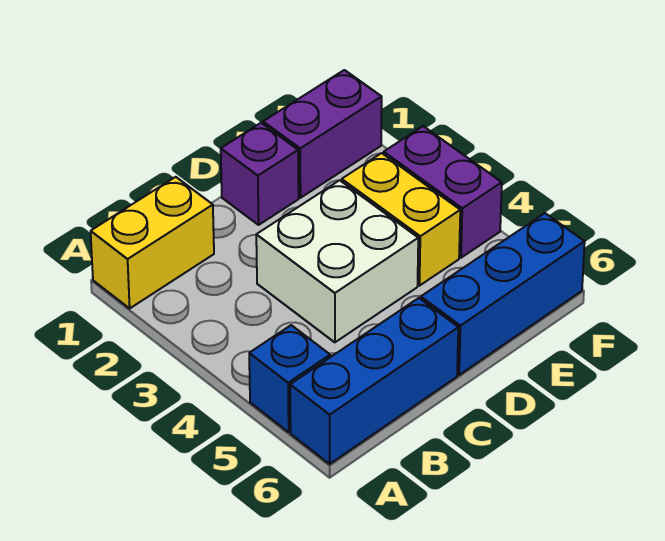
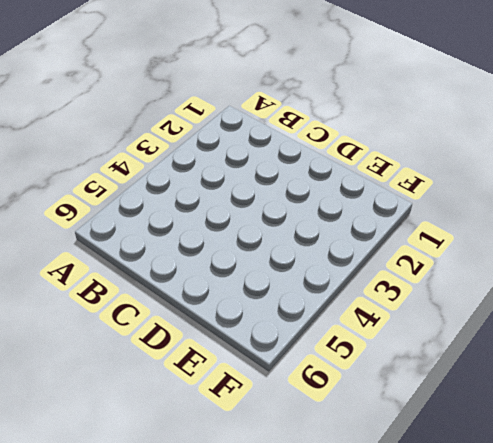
none -> yellow brick A1:B1 level 1
none -> blue brick A5 level 1

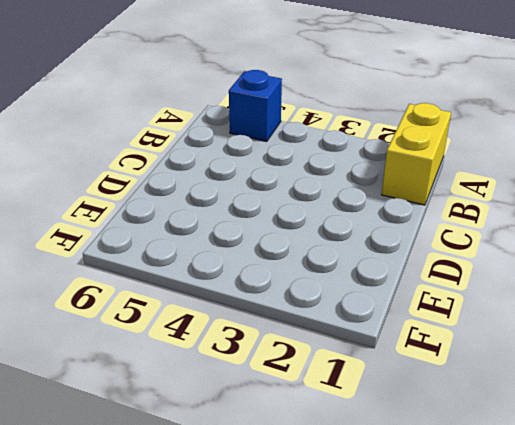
none -> blue brick A6:C6 level 1
none -> white brick C3:D4 level 1

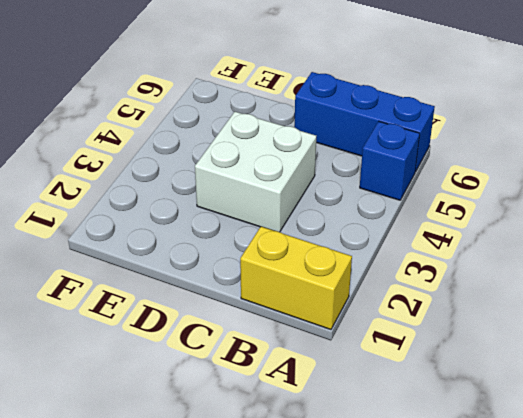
none -> purple brick D1 level 1
none -> blue brick D6:F6 level 1

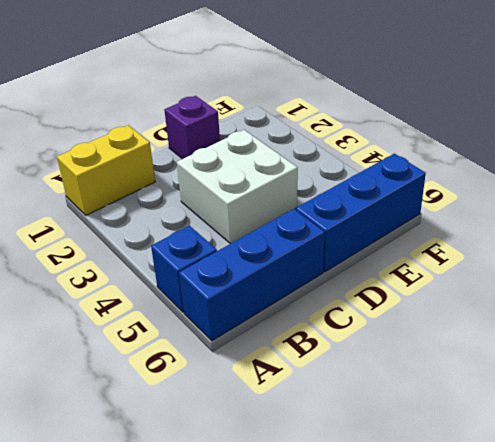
none -> purple brick E1:F1 level 1
none -> yellow brick E3:E4 level 1

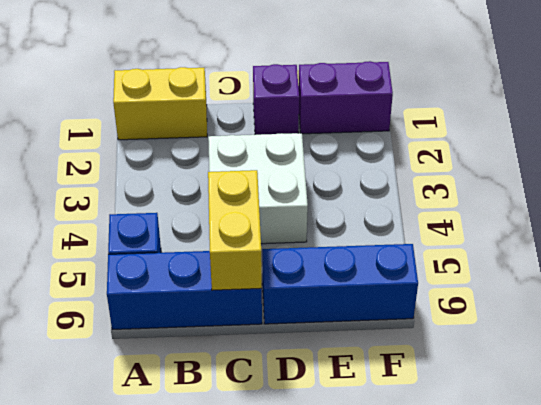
yellow brick C5:C6 level 2 -> yellow brick E3:E4 level 1
none -> purple brick F3:F4 level 1

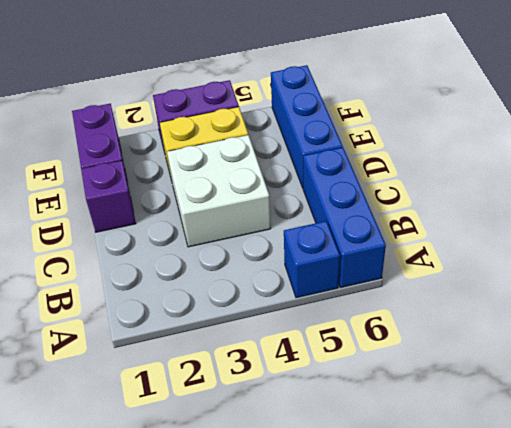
none -> yellow brick A1:B1 level 1

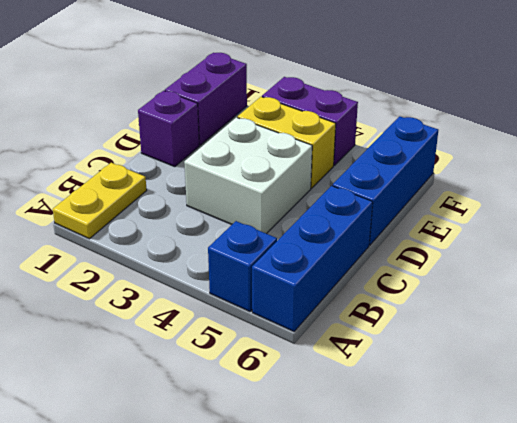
yellow plate A1:B1 level 1 -> yellow brick A1:B1 level 1

